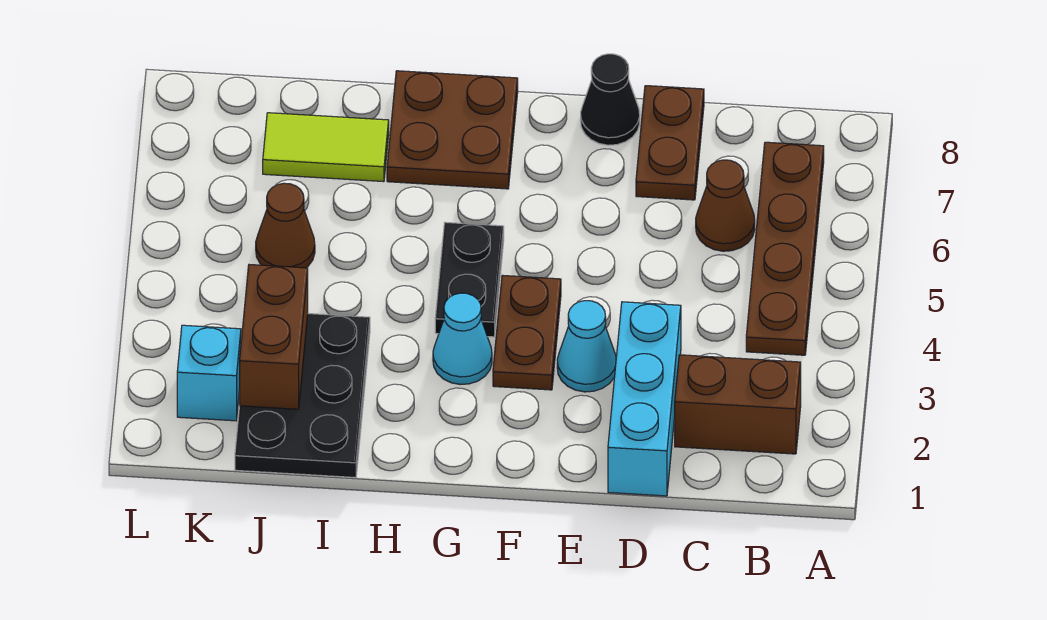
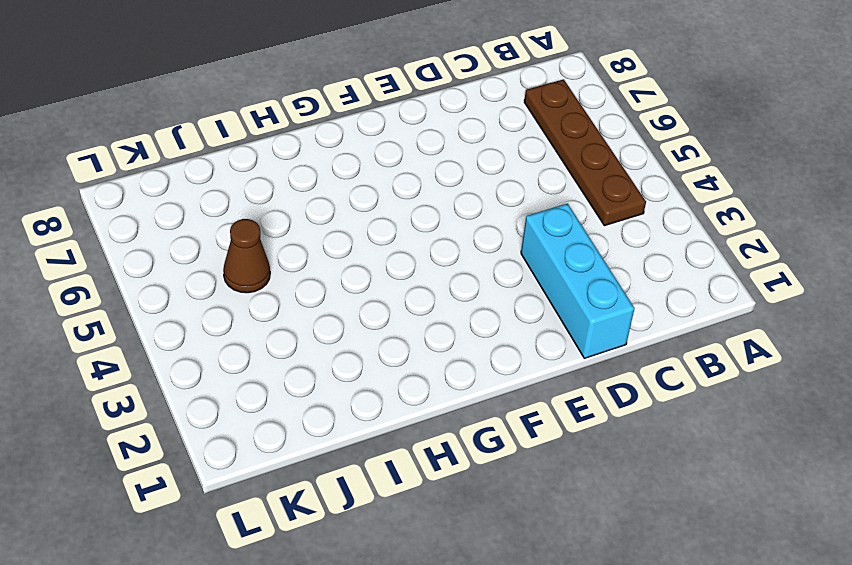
none -> brown brick B2:C2 level 1
none -> brown cone C6 level 1
none -> brown plate D7:D8 level 1

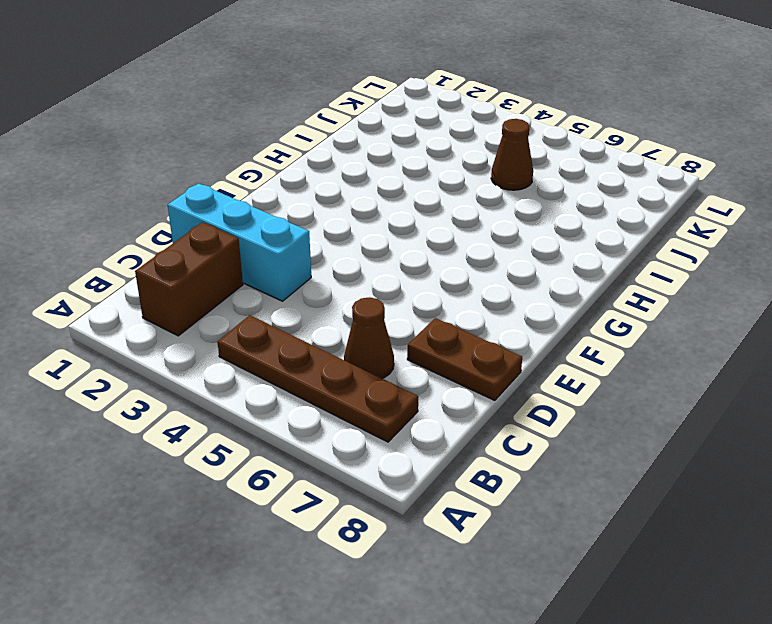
none -> cyan cone E3 level 1
none -> black cone E8 level 1
none -> brown plate F3:F4 level 1

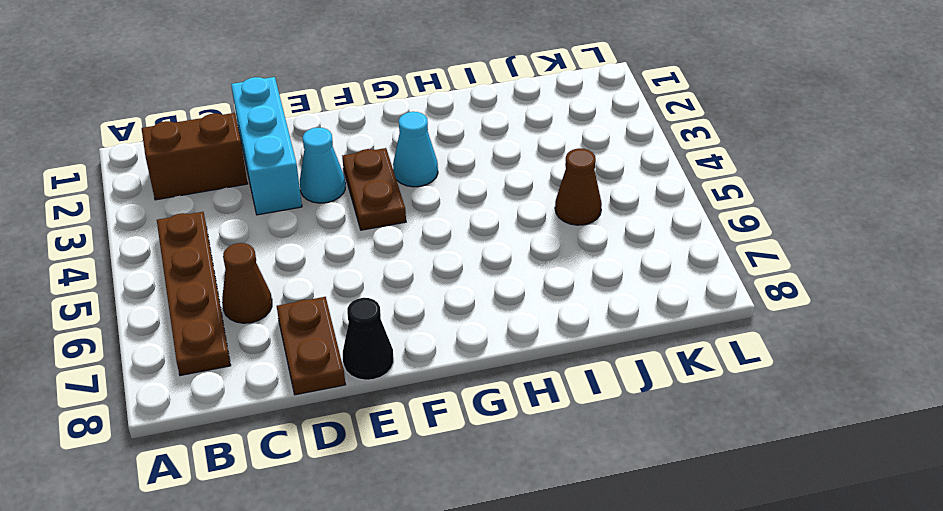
none -> black plate G4:G5 level 1
none -> brown plate G7:H8 level 1
none -> black plate I1:J3 level 1

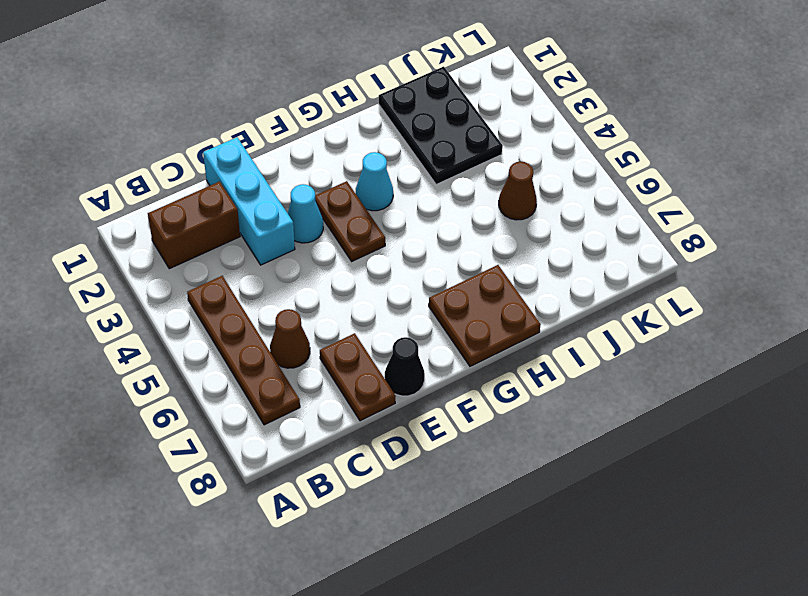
none -> black plate G4:G5 level 1
none -> lime tile I7:J7 level 1
none -> cyan brick K2 level 1

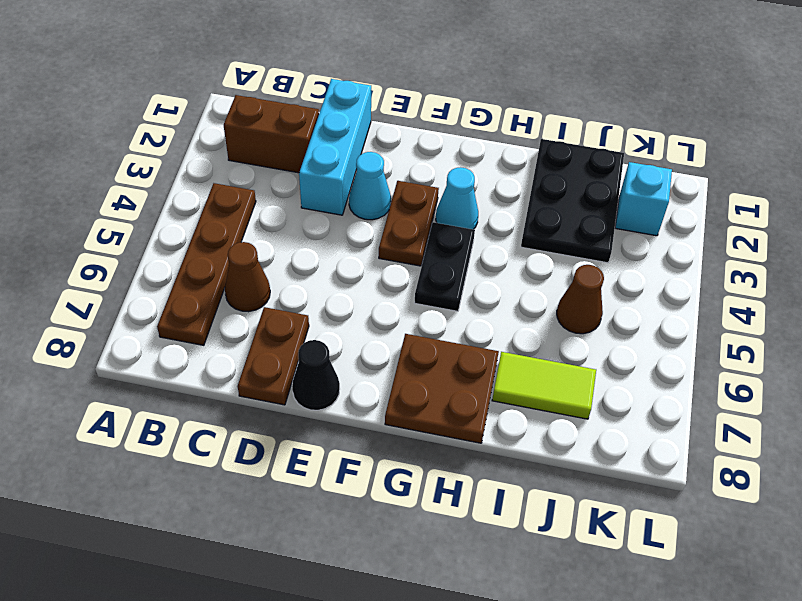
none -> brown brick J2:J3 level 2

